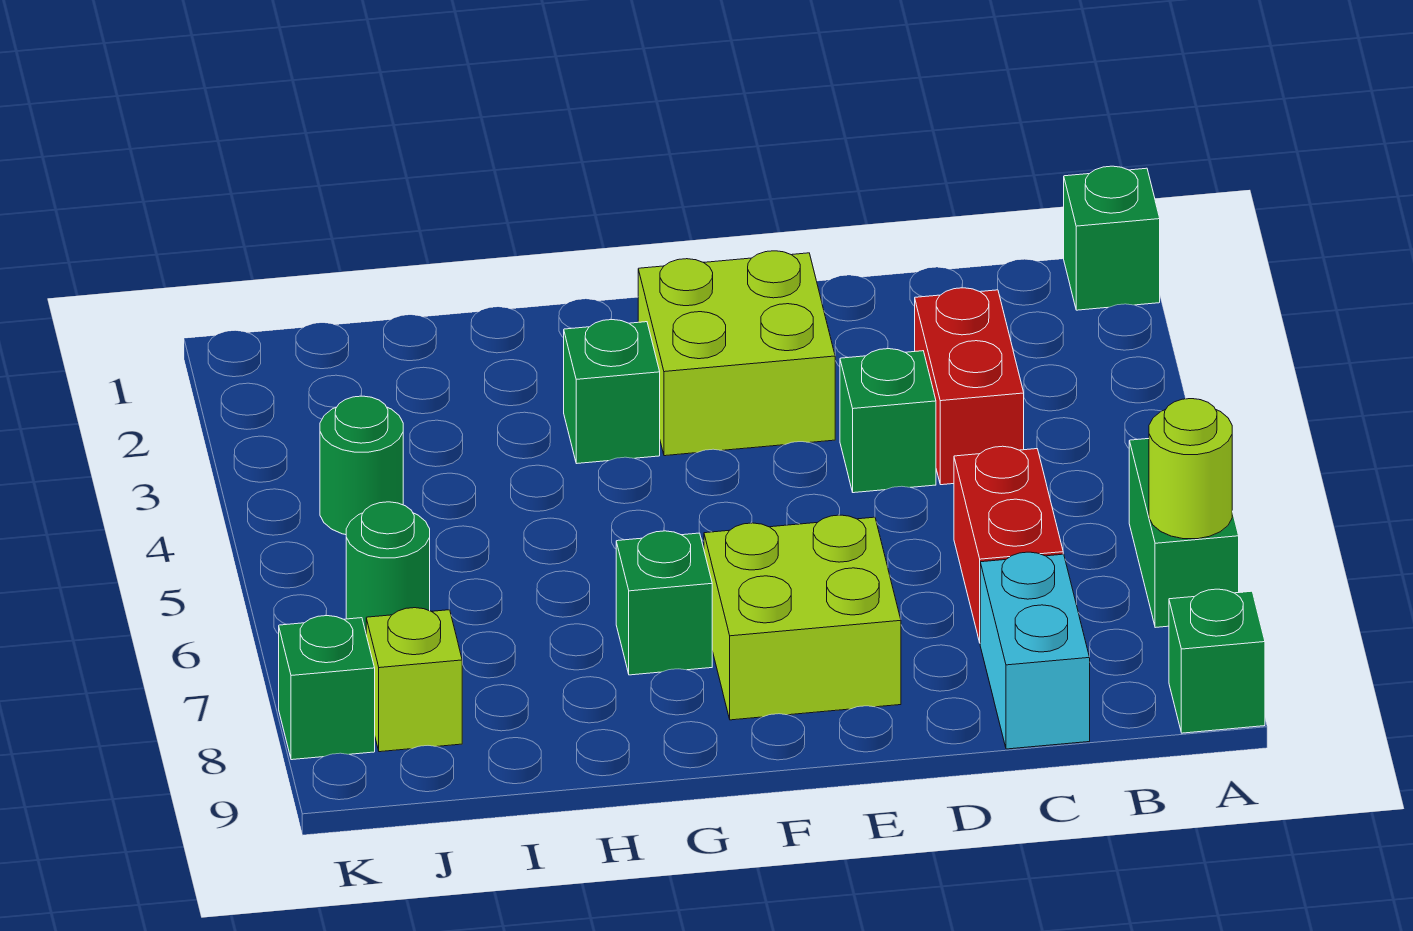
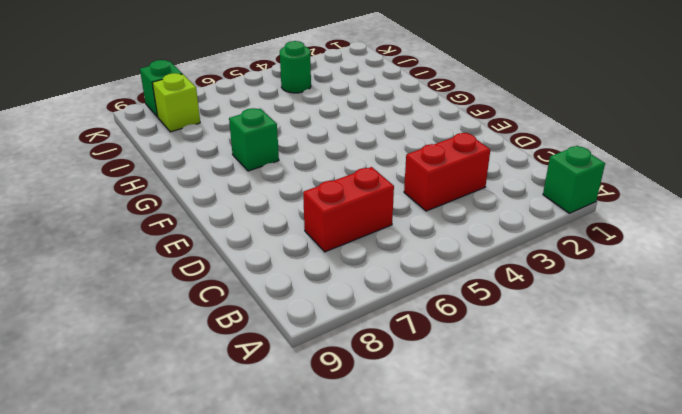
none -> green brick A6:A7 level 1
none -> green brick A9 level 1
none -> cyan brick C8:C9 level 1

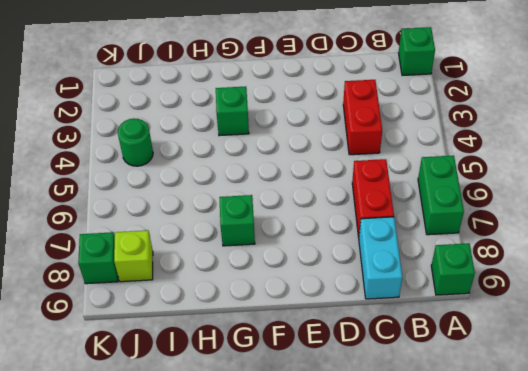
none -> green brick D4 level 1
none -> lime brick E2:F3 level 1
none -> lime brick E7:F8 level 1

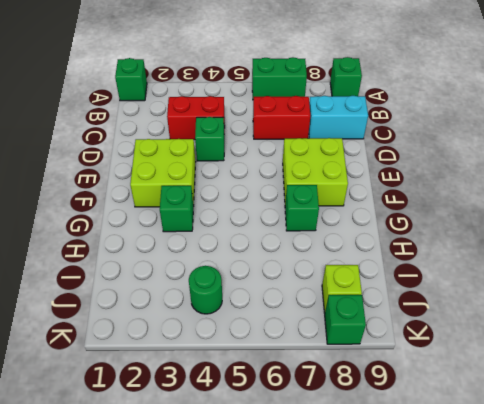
none -> green round brick J6 level 1
none -> lime round brick A7 level 2

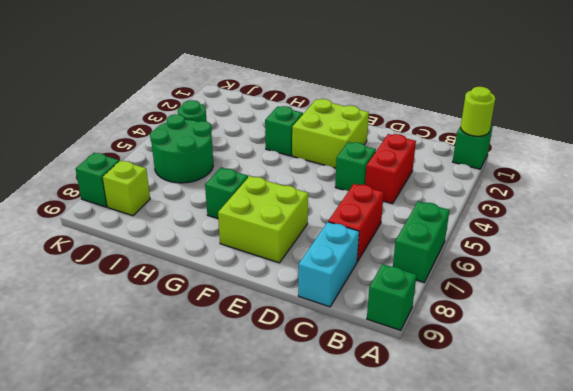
lime round brick A1 level 2 -> lime round brick A7 level 2
green round brick I5:J6 level 1 -> green round brick J6 level 1

